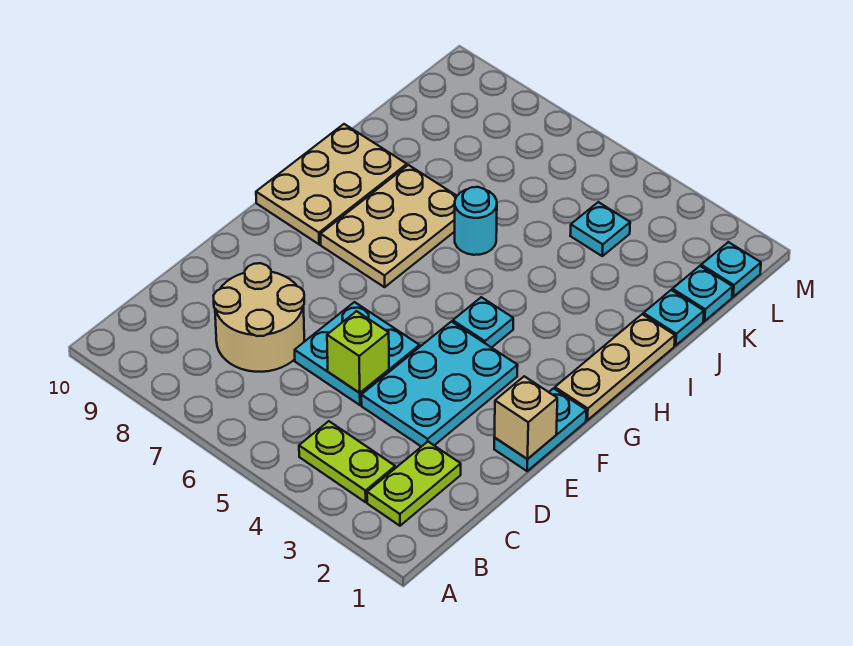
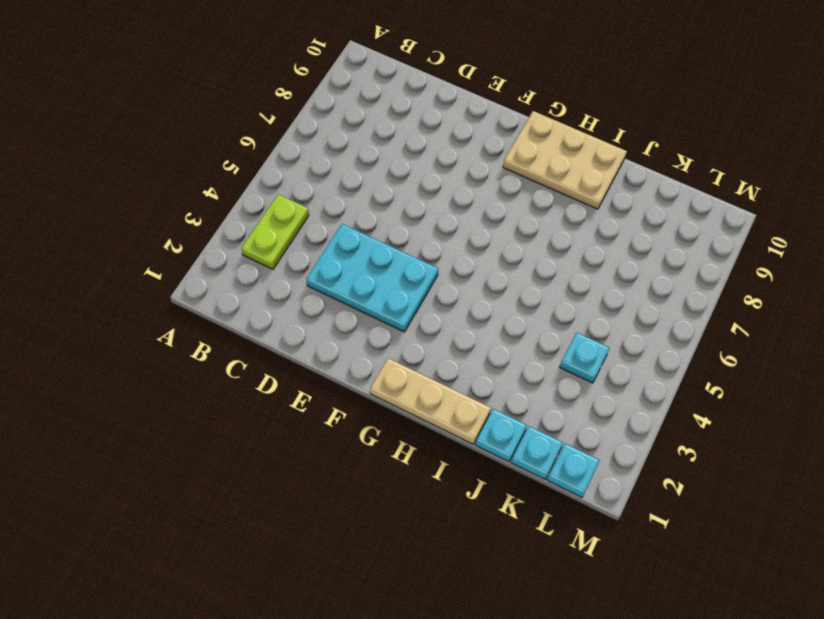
none -> lime plate B2:C2 level 1
none -> tan round brick C7:D8 level 1
none -> cyan plate D5:E6 level 1

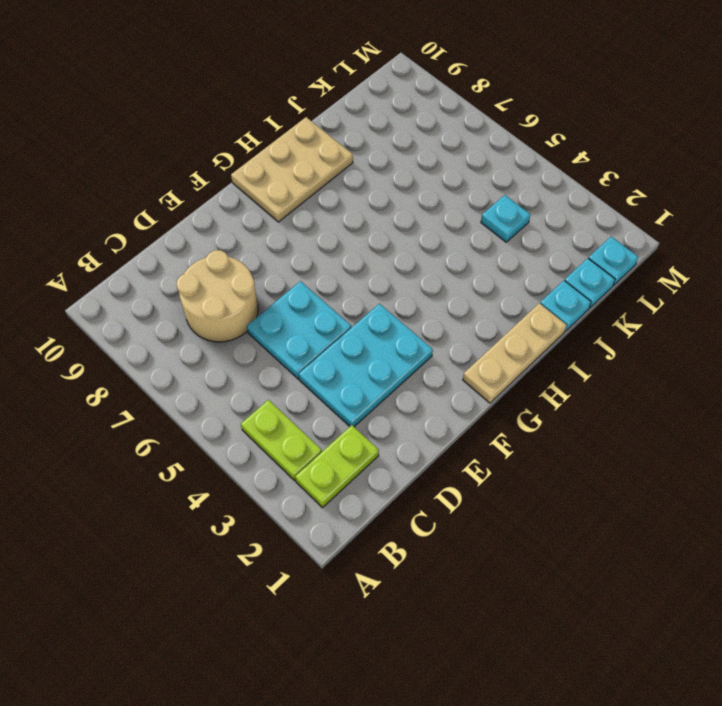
none -> cyan plate E1:F1 level 1
none -> cyan plate G4 level 1
none -> tan plate G7:I8 level 1

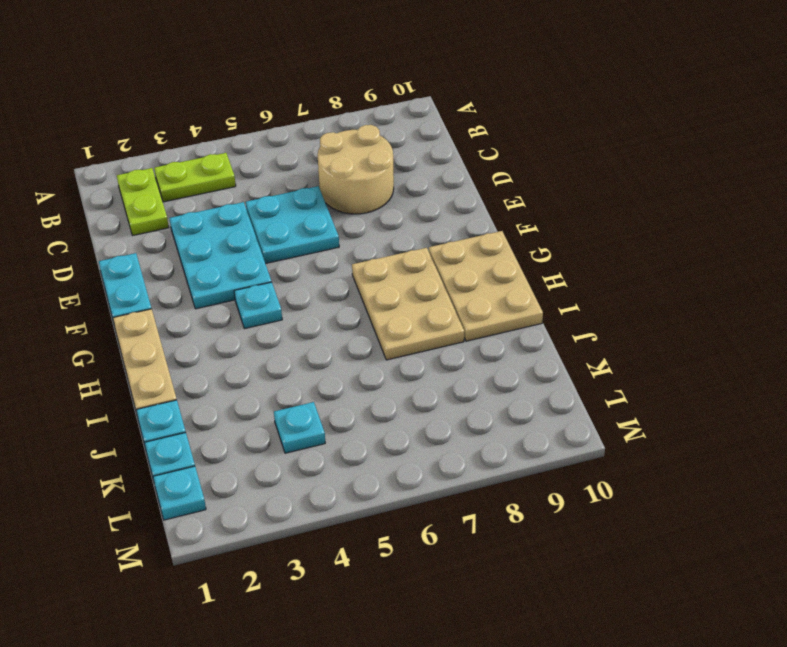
none -> cyan round brick I6 level 1
none -> lime brick D5 level 2
none -> tan brick E1 level 2

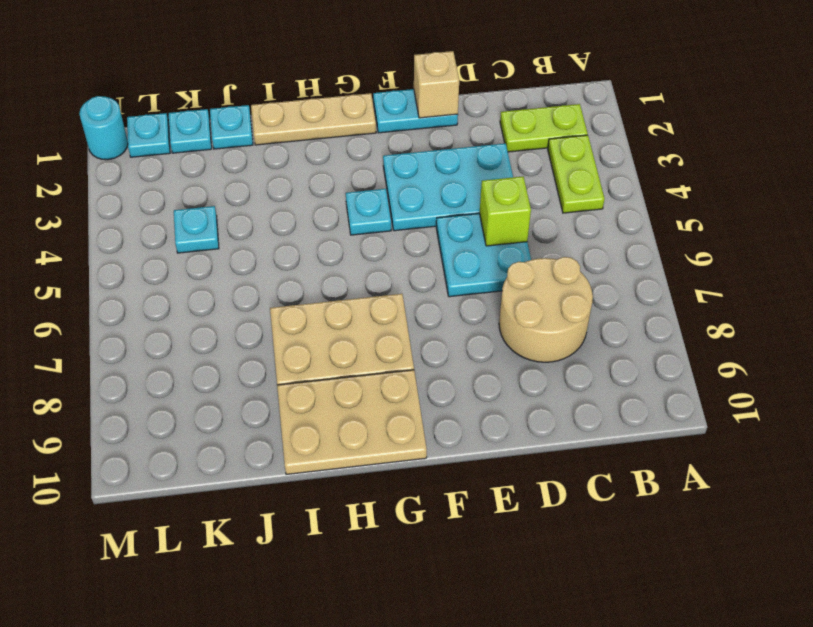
cyan round brick M1 level 1 -> cyan round brick I6 level 1

